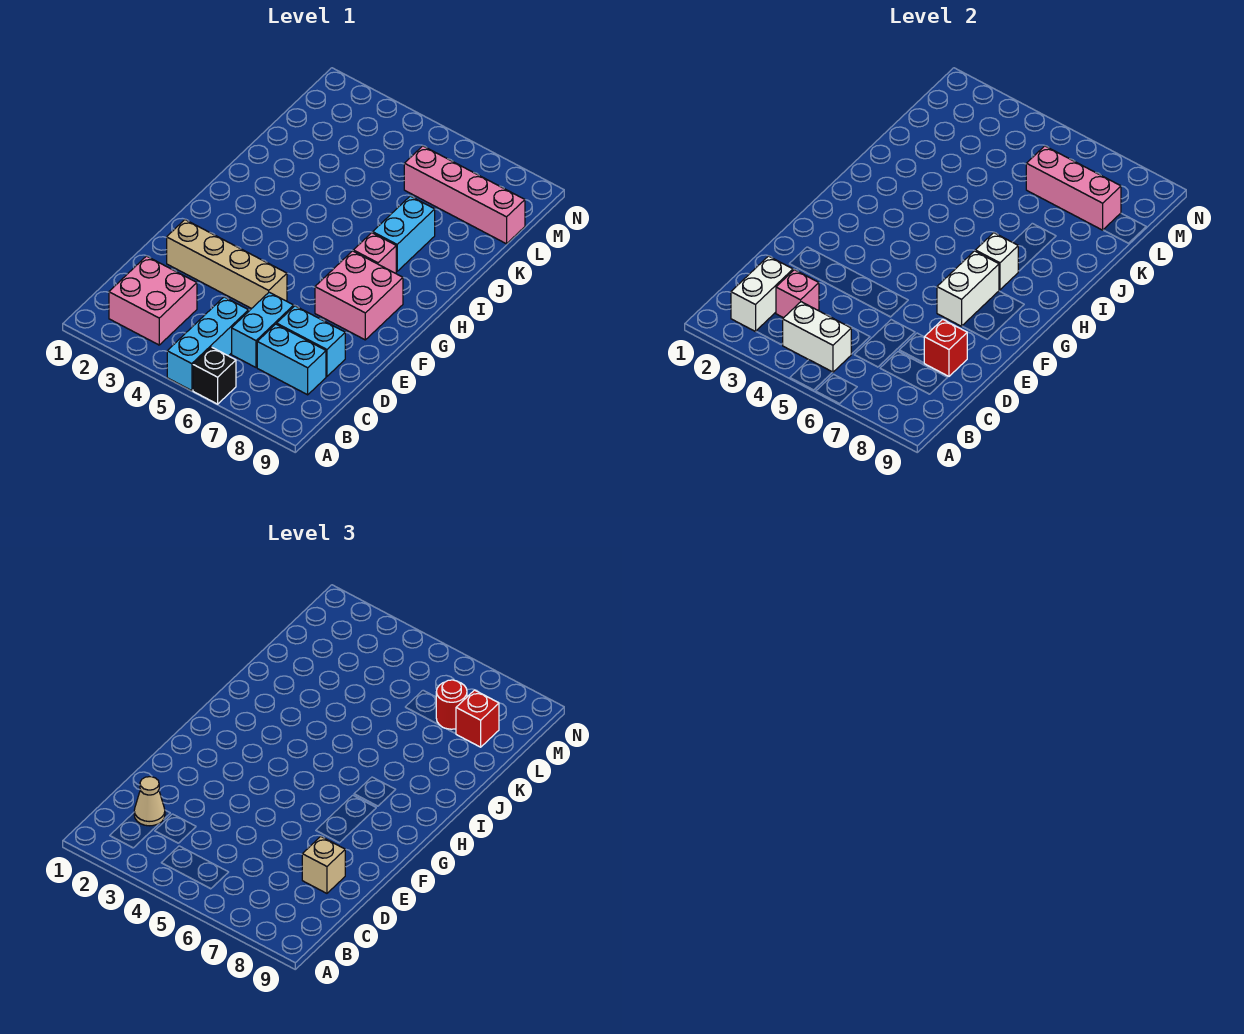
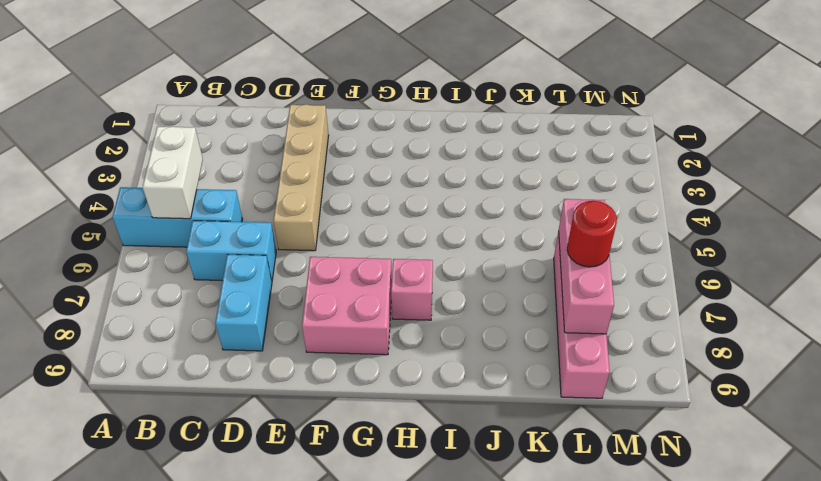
none -> black brick A6 level 1
none -> pink brick B2:C3 level 1
none -> cyan brick C7:C8 level 1

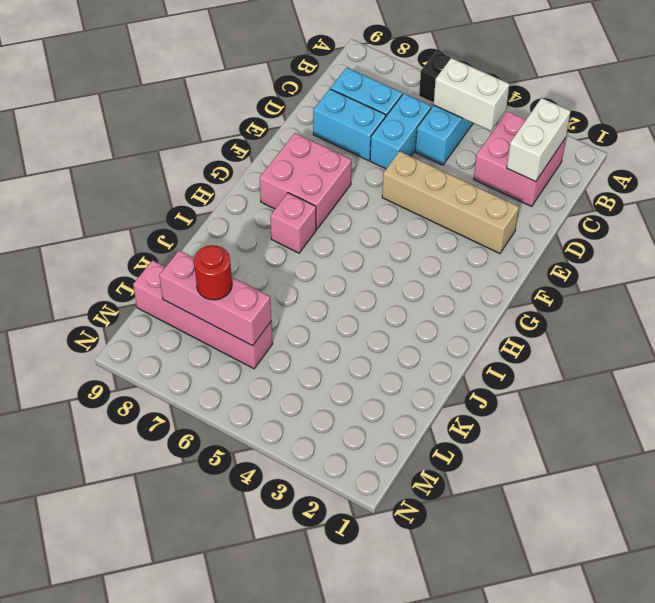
none -> cyan brick I7:J7 level 1
none -> pink brick C3 level 2
none -> red brick D8 level 2

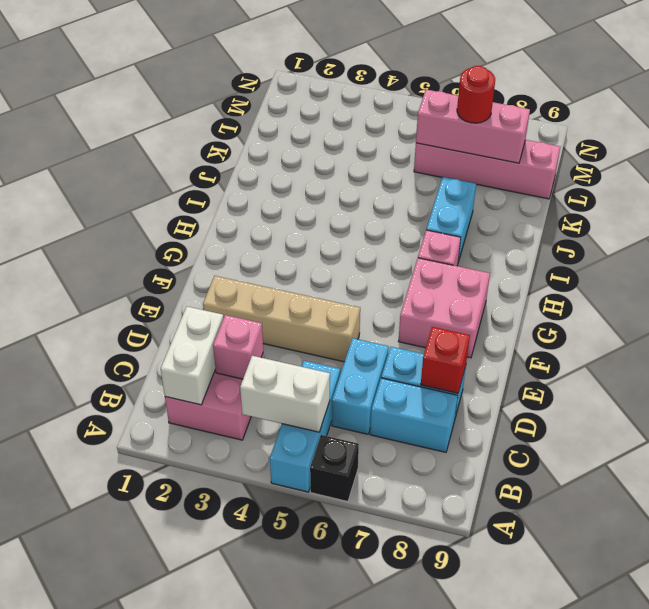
none -> white brick F7:G7 level 2
none -> white brick H7 level 2
none -> tan cone C2 level 3

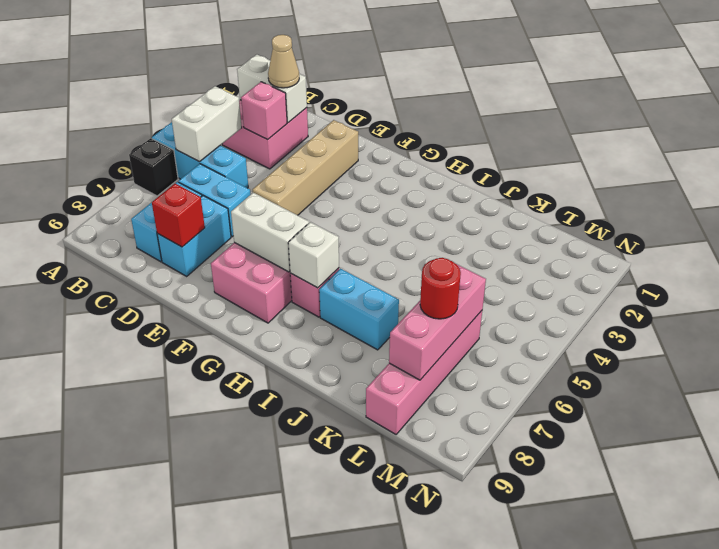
none -> tan brick D8 level 3
none -> red brick L8 level 3

